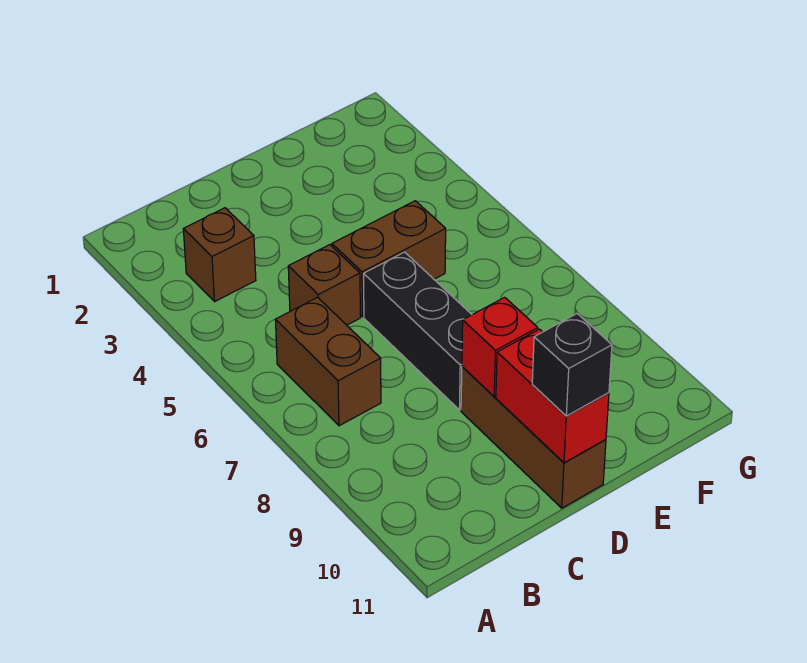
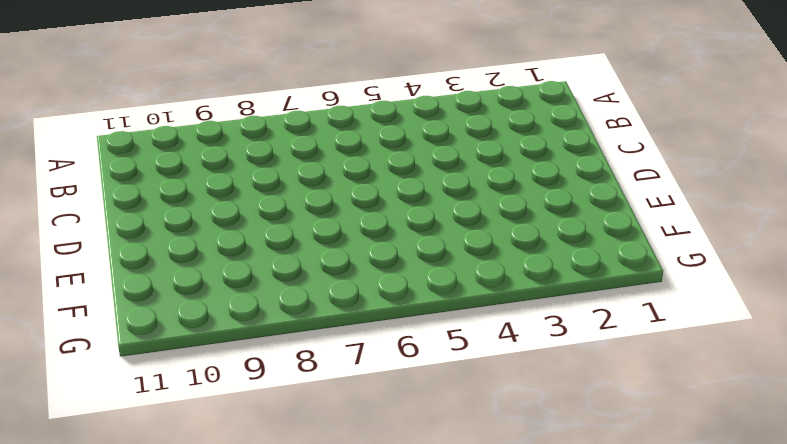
none -> brown brick B3 level 1
none -> brown brick B6:B7 level 1

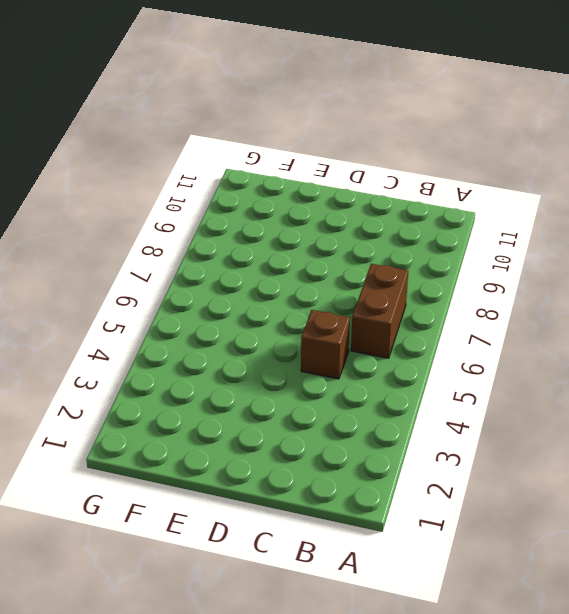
none -> brown brick B3 level 1
none -> brown brick D5:E5 level 1

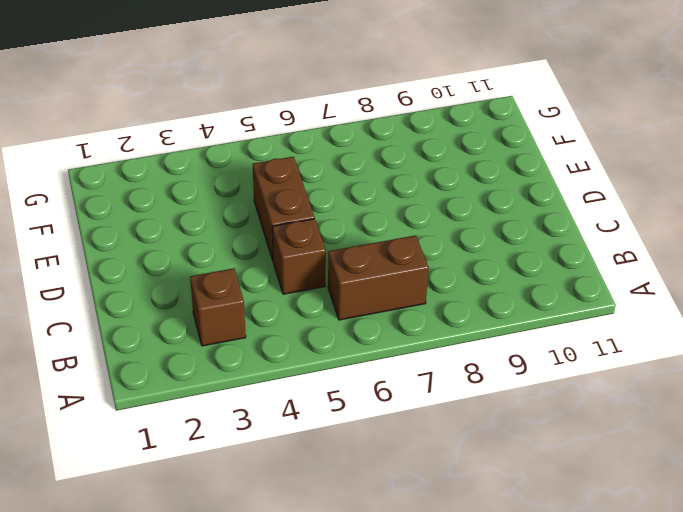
none -> black brick D6:D8 level 1
none -> brown brick D9:D11 level 1

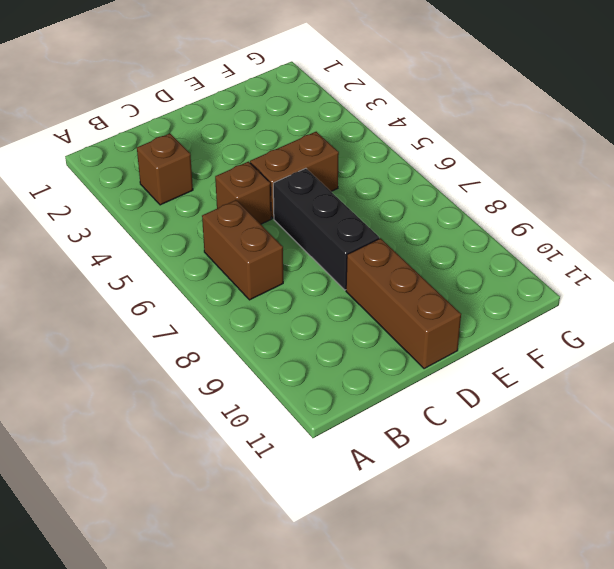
none -> red brick D9 level 2
none -> red brick D10:D11 level 2

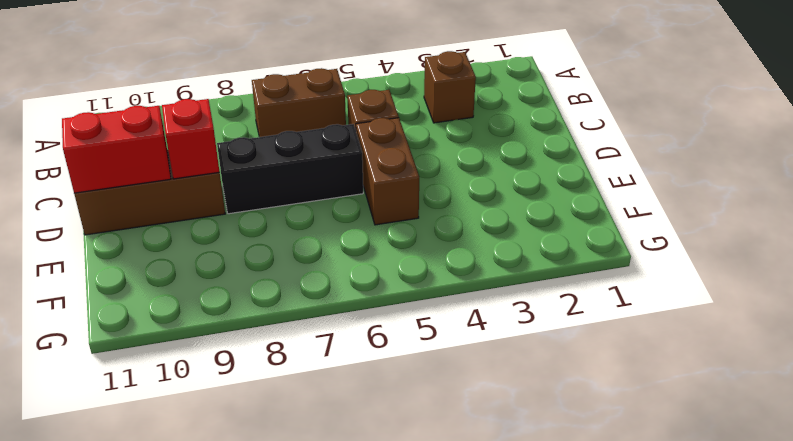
none -> black brick D11 level 3

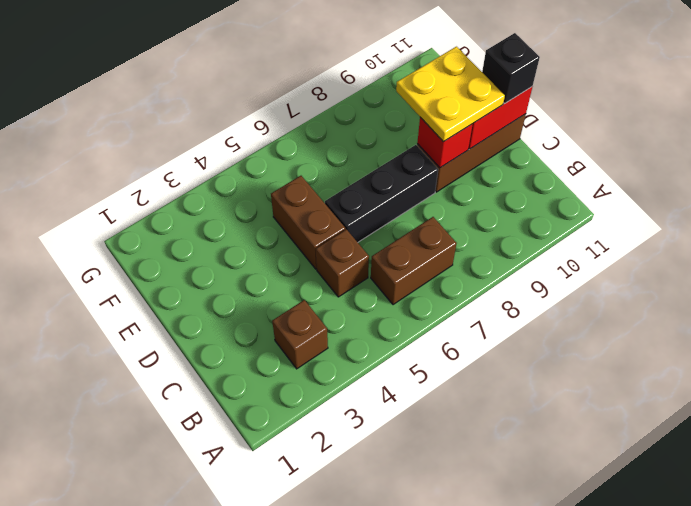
yellow plate D9:E10 level 3 -> none

